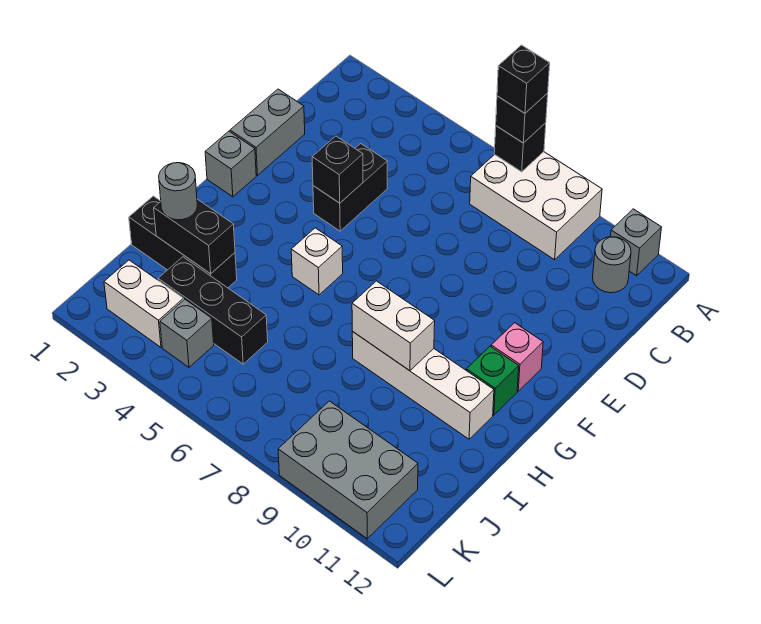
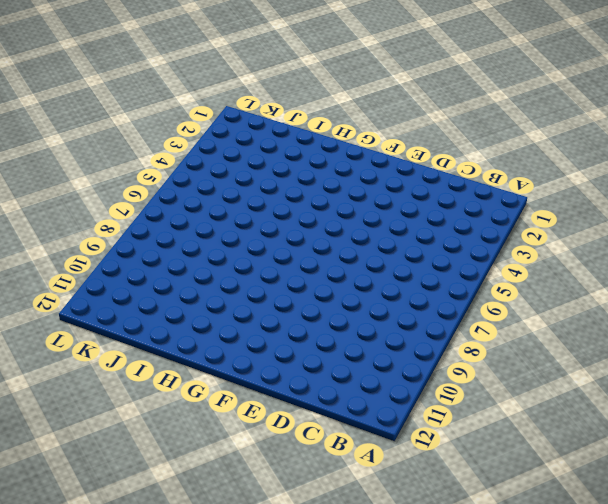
none -> white brick A7:B9 level 1
none -> grey brick A11 level 1
none -> grey round brick B11 level 1

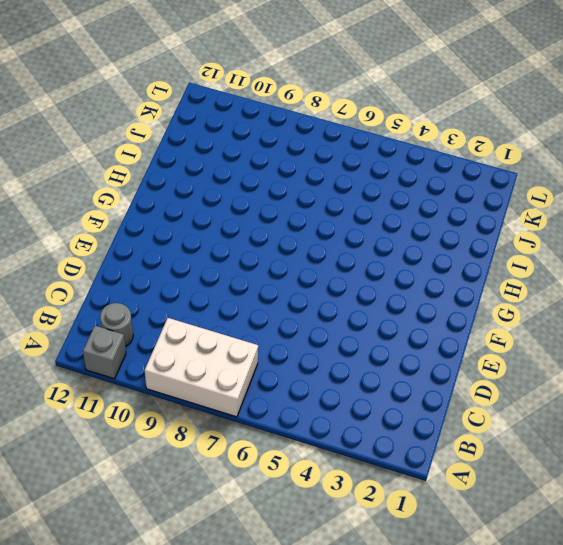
none -> grey brick D1:E1 level 1
none -> black brick D4:E4 level 1
none -> grey brick F1 level 1

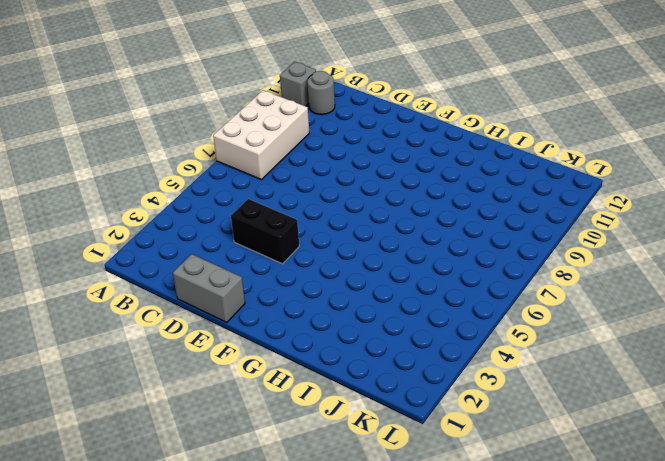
none -> grey brick F1 level 1
none -> pink brick F11 level 1
none -> white brick G5 level 1

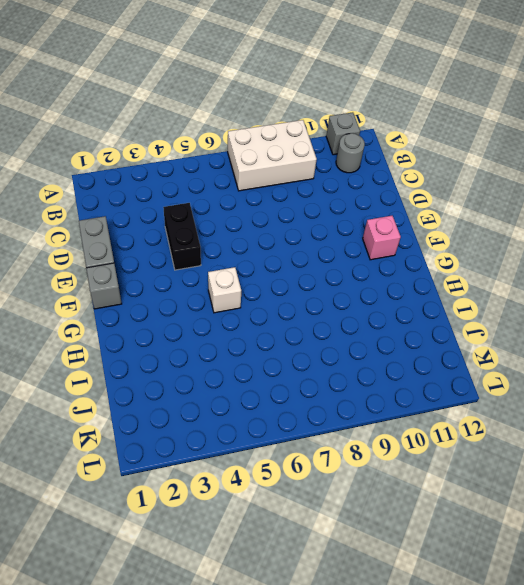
none -> green brick G11 level 1
none -> white brick H8:H11 level 1
none -> black brick I1:I3 level 1

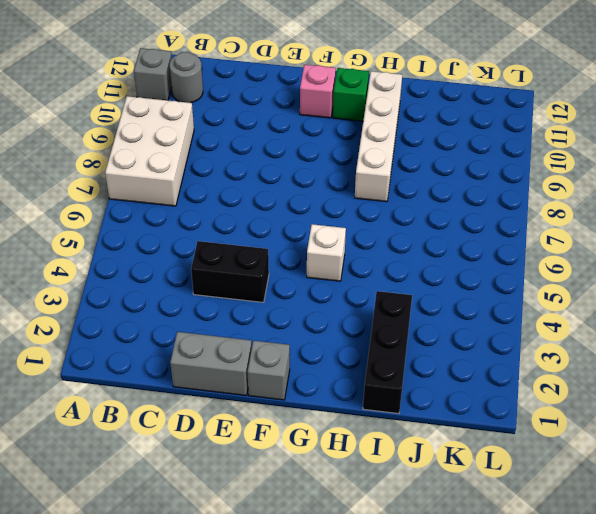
none -> black brick J3:J5 level 1
none -> white brick K2:K3 level 1
none -> grey brick K4 level 1

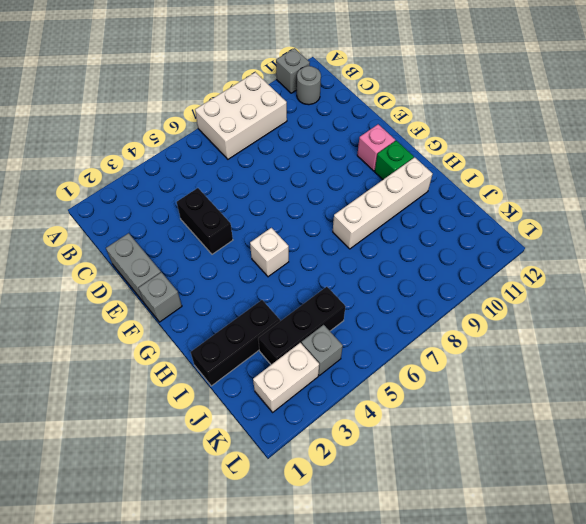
none -> grey brick K9:L11 level 1
none -> black brick A7 level 2
none -> black brick E4 level 2

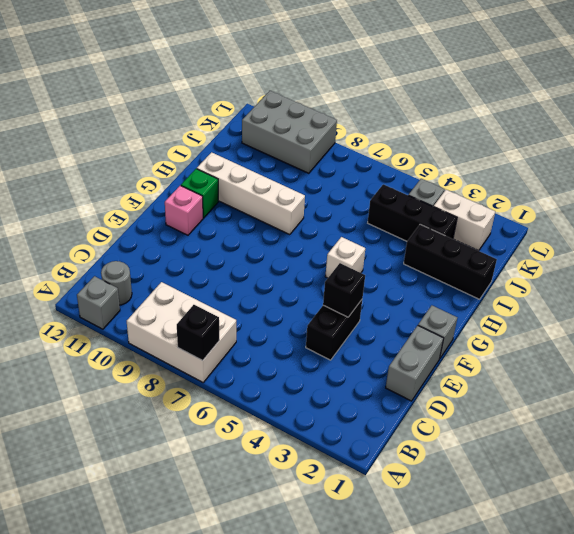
none -> white brick H8:H9 level 2
none -> black brick I2:I3 level 2
none -> black brick A7 level 3

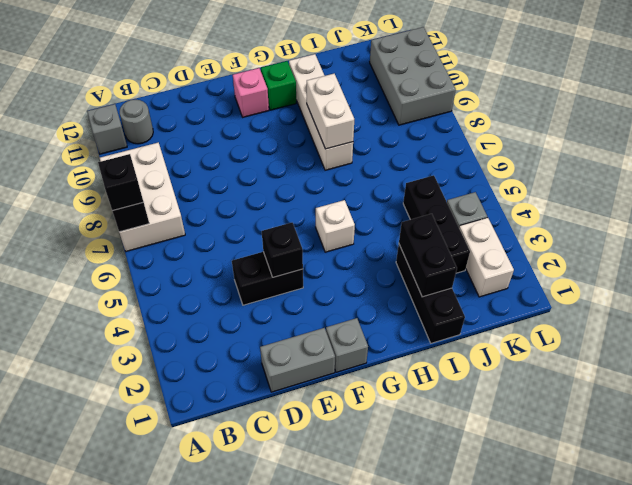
none -> grey round brick I2 level 3
none -> black brick A7 level 4

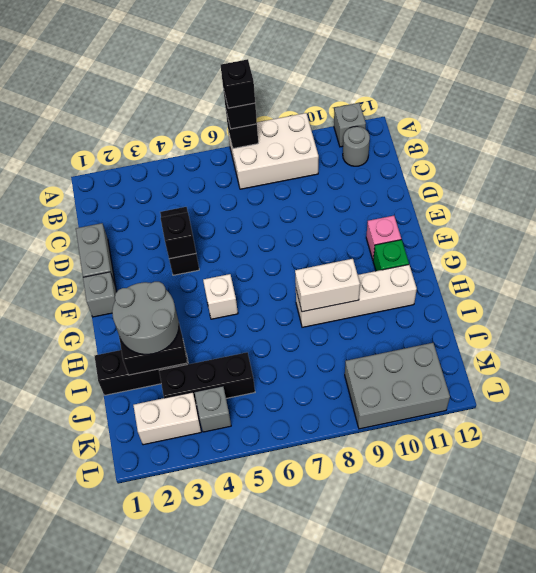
grey round brick H2:I3 level 3 -> grey round brick I2 level 3

